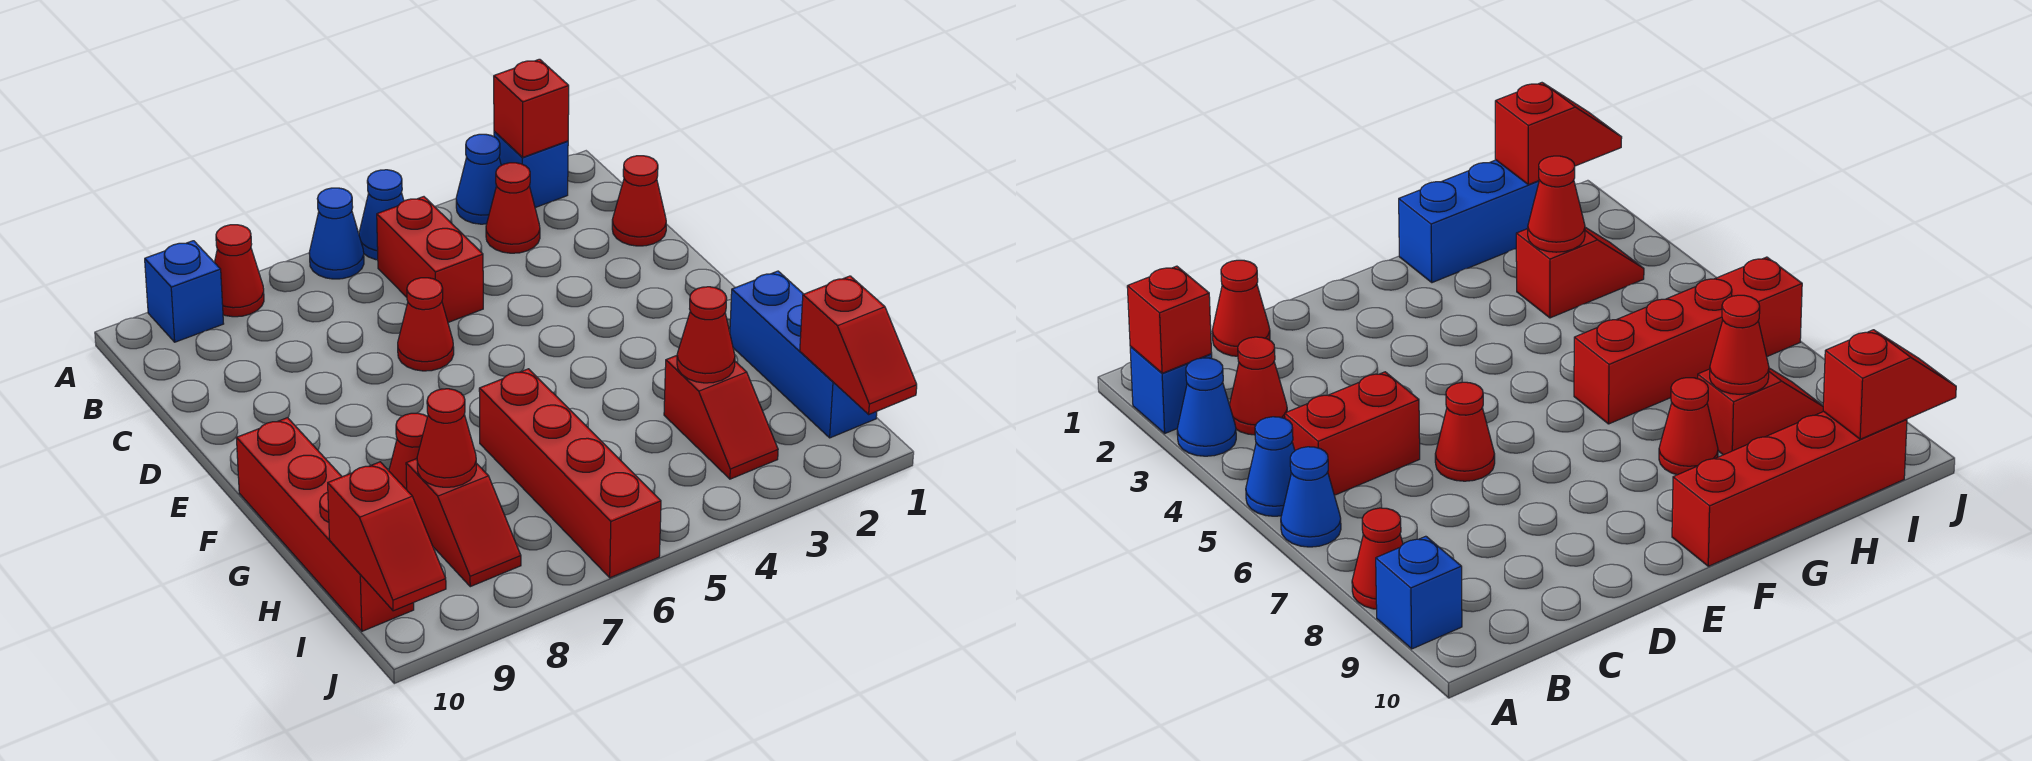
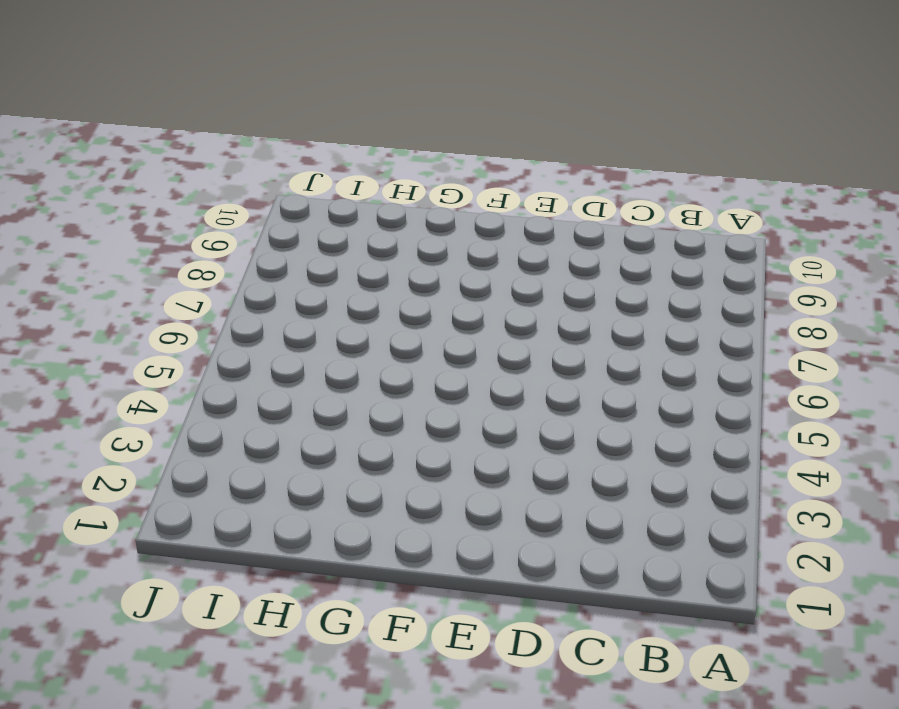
none -> blue brick A2 level 1
none -> blue cone A3 level 1
none -> blue cone A5 level 1

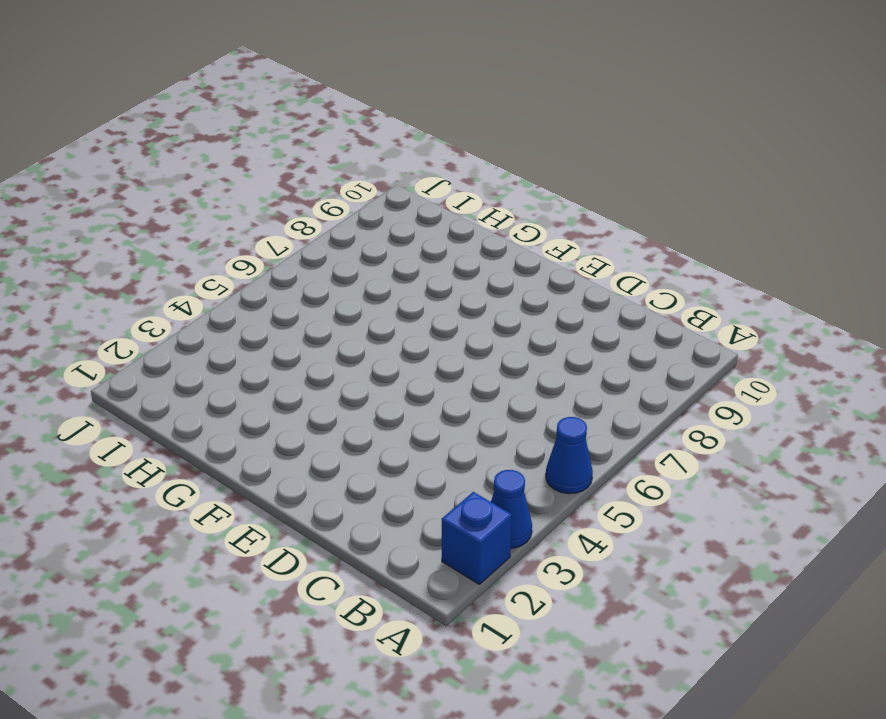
none -> blue cone A6 level 1
none -> red cone A8 level 1
none -> blue brick A9 level 1

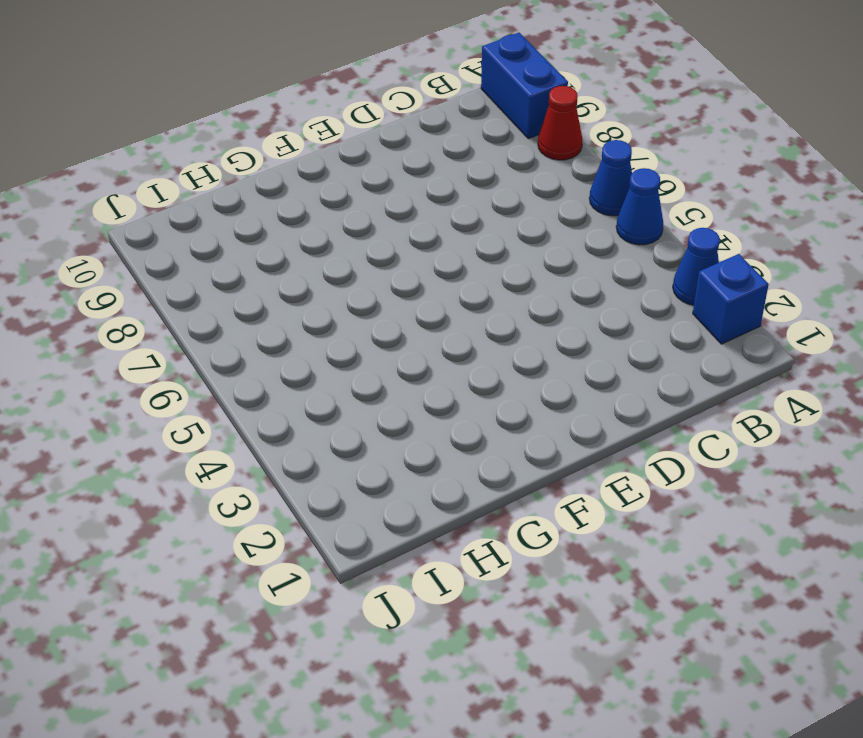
blue brick A9:A10 level 1 -> blue brick A9 level 1
none -> red cone B3 level 1
none -> red brick B5:C5 level 1
none -> red cone C1 level 1

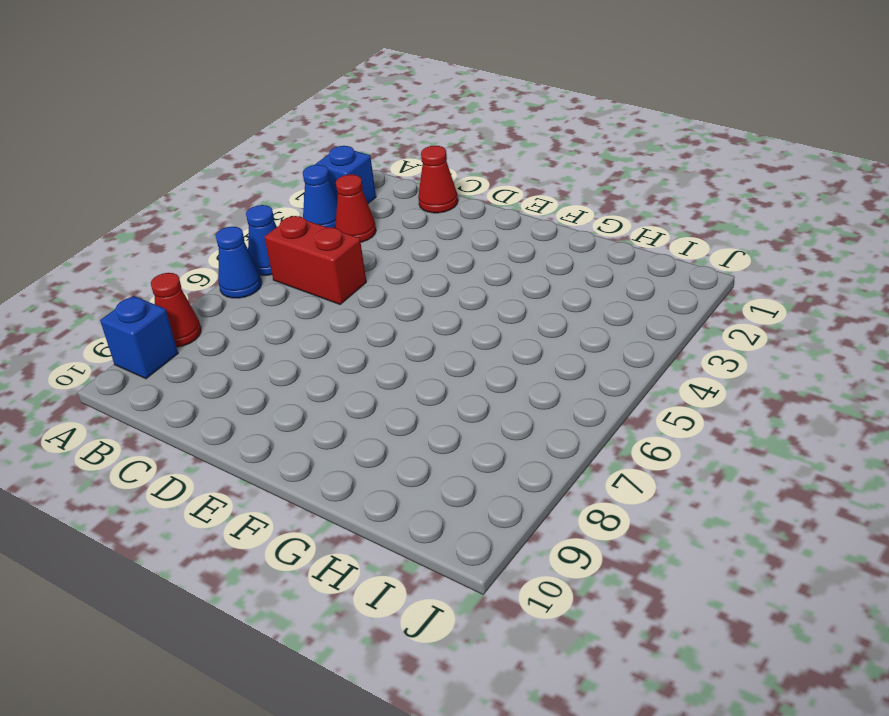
none -> red cone D6 level 1
none -> red brick F10:I10 level 1
none -> blue brick G1:I1 level 1

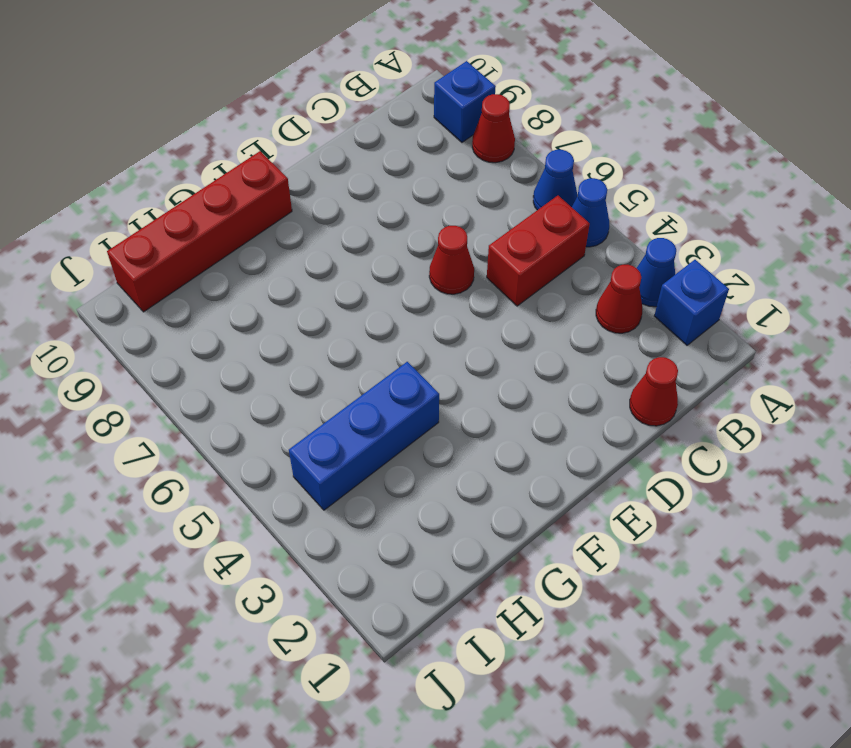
blue brick G4:I4 level 1 -> blue brick G1:I1 level 1
none -> red brick G6:J6 level 1
none -> red cone G8 level 1
none -> red slope H3:I3 level 1 top H

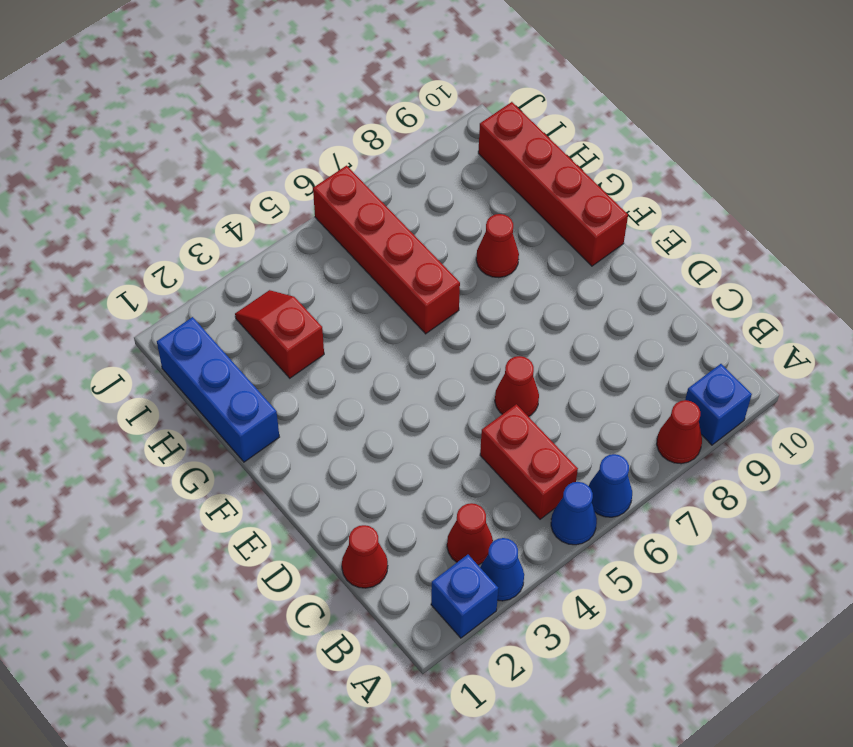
none -> red slope H8:I8 level 1 top H
none -> red brick A2 level 2
none -> red cone H3 level 2

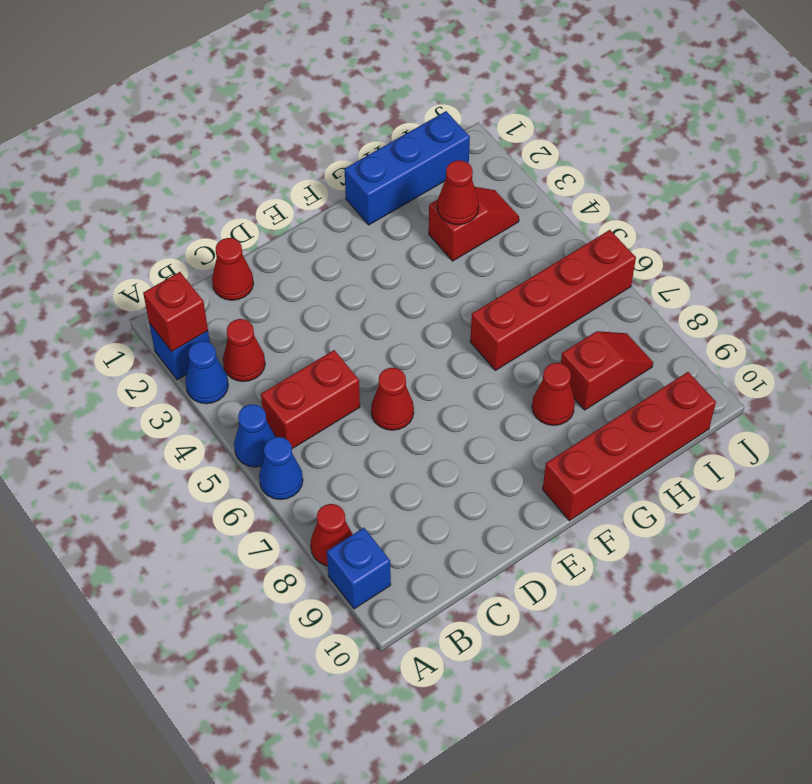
none -> red cone H8 level 2
none -> red slope I1:J1 level 2 top I
none -> red slope I10:J10 level 2 top I

